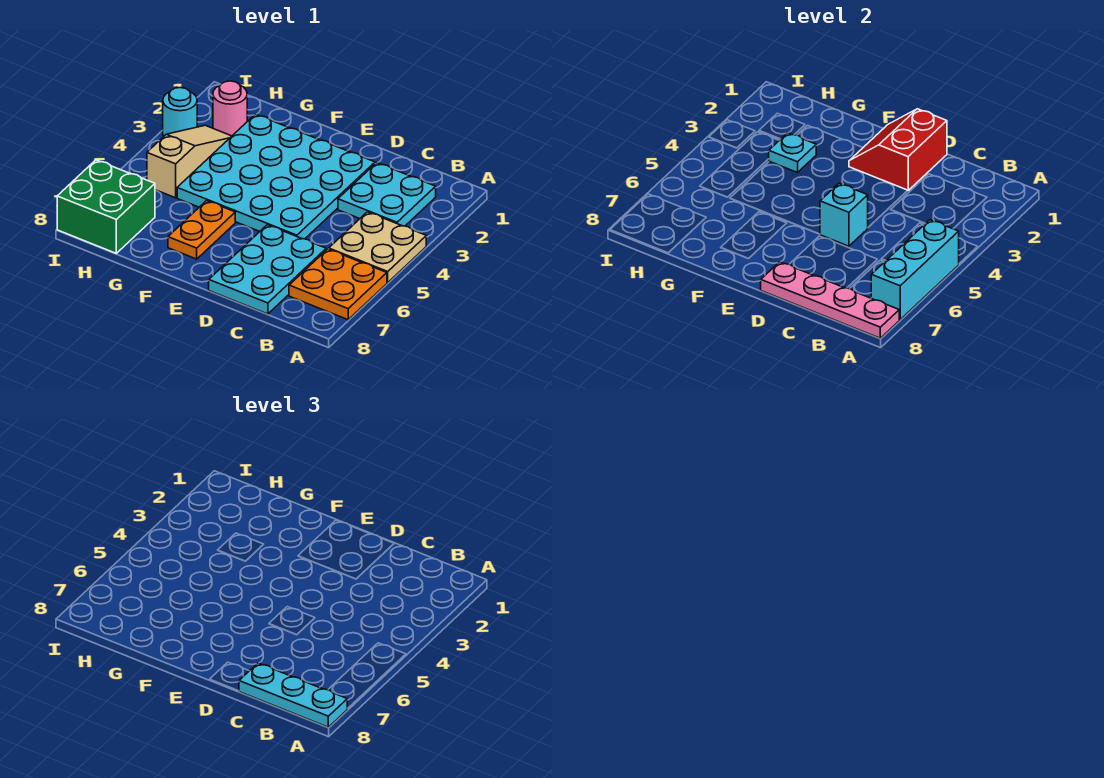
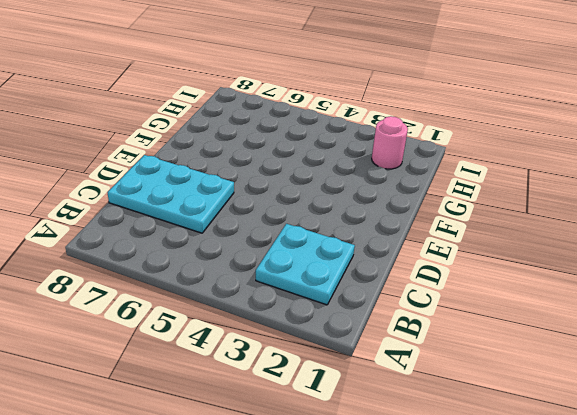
none -> tan plate A4:B5 level 1
none -> orange plate A6:B7 level 1
none -> cyan plate D2:G5 level 1

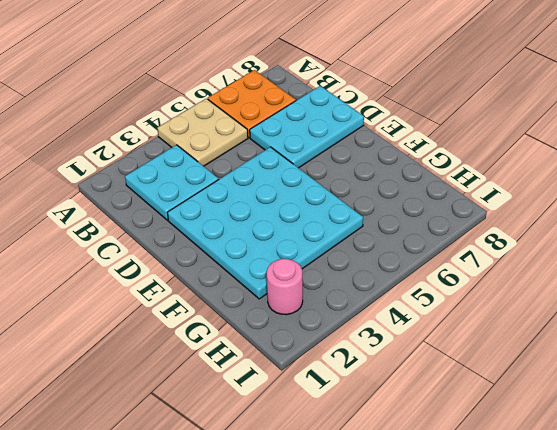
none -> orange plate F6:F7 level 1
none -> tan slope H3:H5 level 1 top 5
none -> green brick H7:I8 level 1

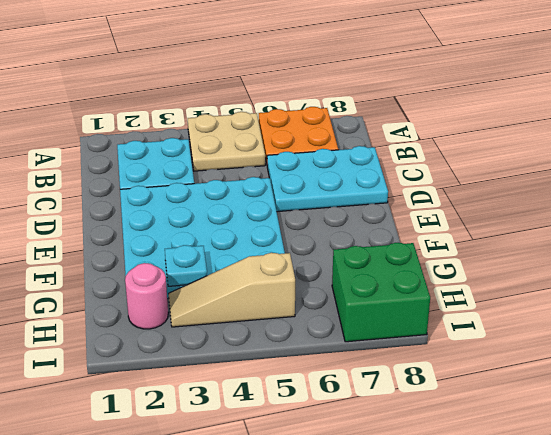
none -> orange plate F6:F7 level 1
none -> cyan round brick I3 level 1
none -> cyan brick A5:A7 level 2

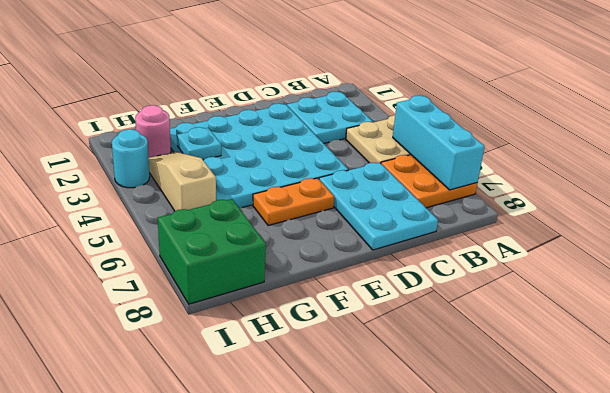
orange plate E6:F6 level 1 -> orange plate F6:F7 level 1
none -> pink plate A8:D8 level 2
none -> red slope D1:E2 level 2 top D
none -> cyan brick D5 level 2

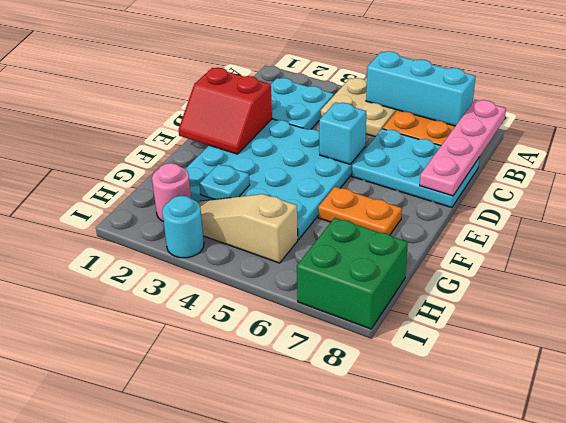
none -> cyan plate A8:C8 level 3

